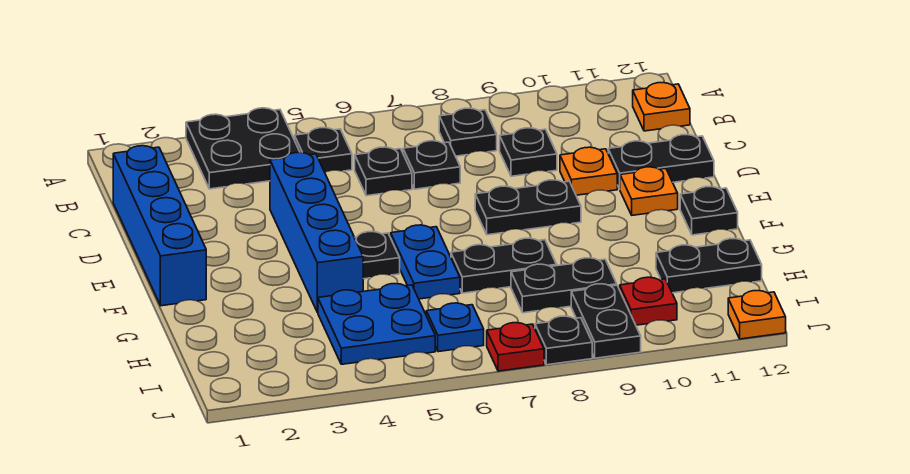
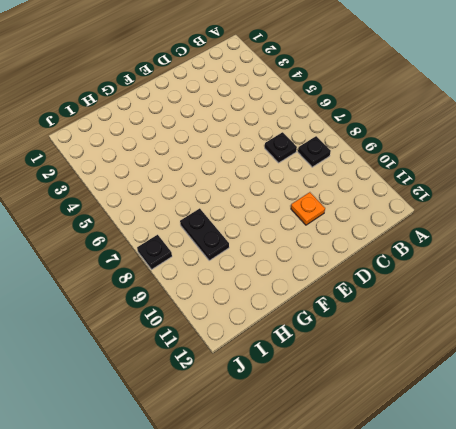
none -> black plate A3:B4 level 1
none -> black plate B5 level 1
none -> orange plate B12 level 1

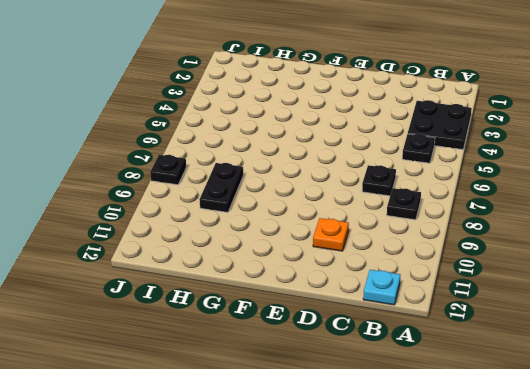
cyan plate B12 level 1 -> orange plate B12 level 1
none -> blue brick C1:F1 level 1
none -> black plate C6 level 1
none -> black plate C9 level 1

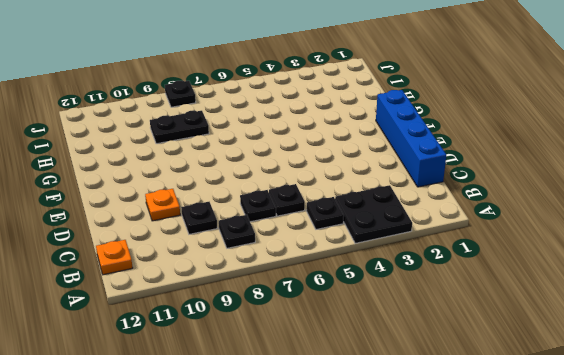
none -> blue brick D4:G4 level 1
none -> black plate D11:D12 level 1
none -> black plate E8:E9 level 1

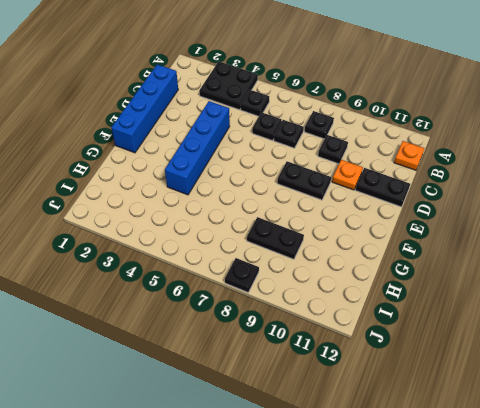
none -> orange plate E11 level 1
none -> black plate F5 level 1
none -> blue plate F6:G6 level 1

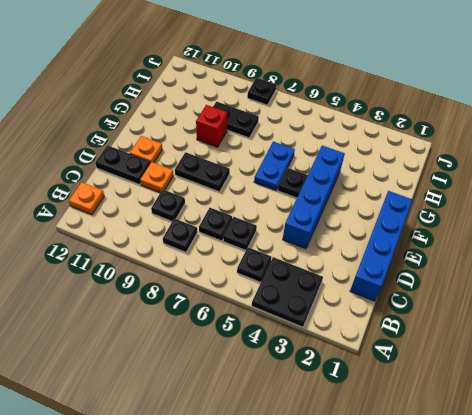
red brick G9 level 1 -> none
none -> black plate F12 level 1
none -> black plate G7:G8 level 1
none -> blue plate H4:I5 level 1

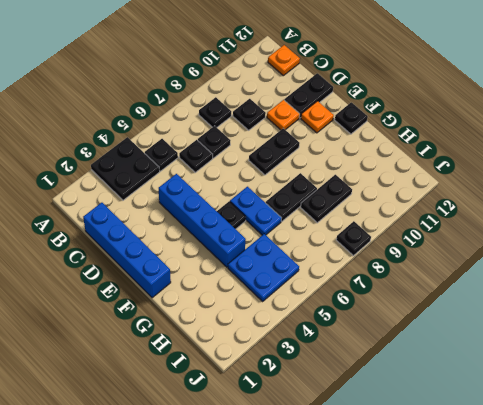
none -> black plate H11:H12 level 1
none -> blue plate I6 level 1
none -> black plate I9:J9 level 1

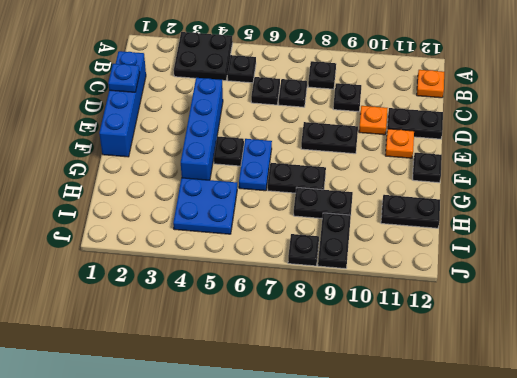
blue plate D1 level 2 -> blue plate I6 level 1
none -> red plate I10 level 1
none -> red plate J7 level 1
none -> orange plate J12 level 1

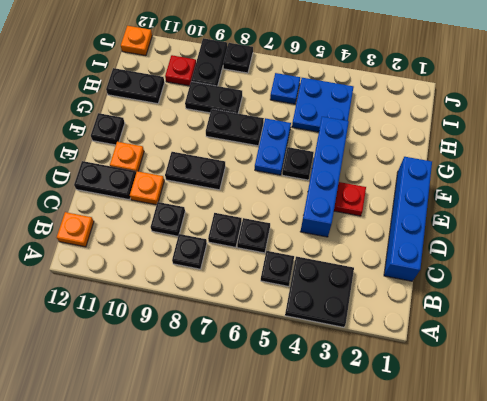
red plate E3 level 1 -> red plate J7 level 1

